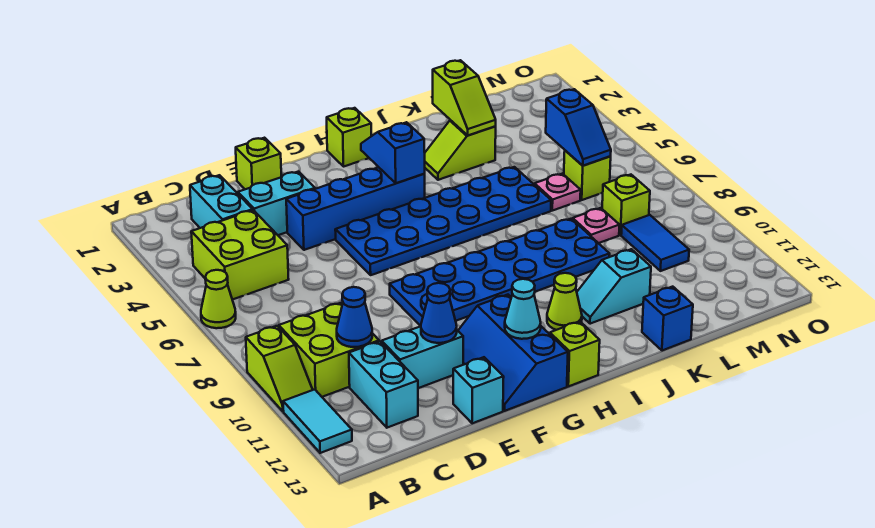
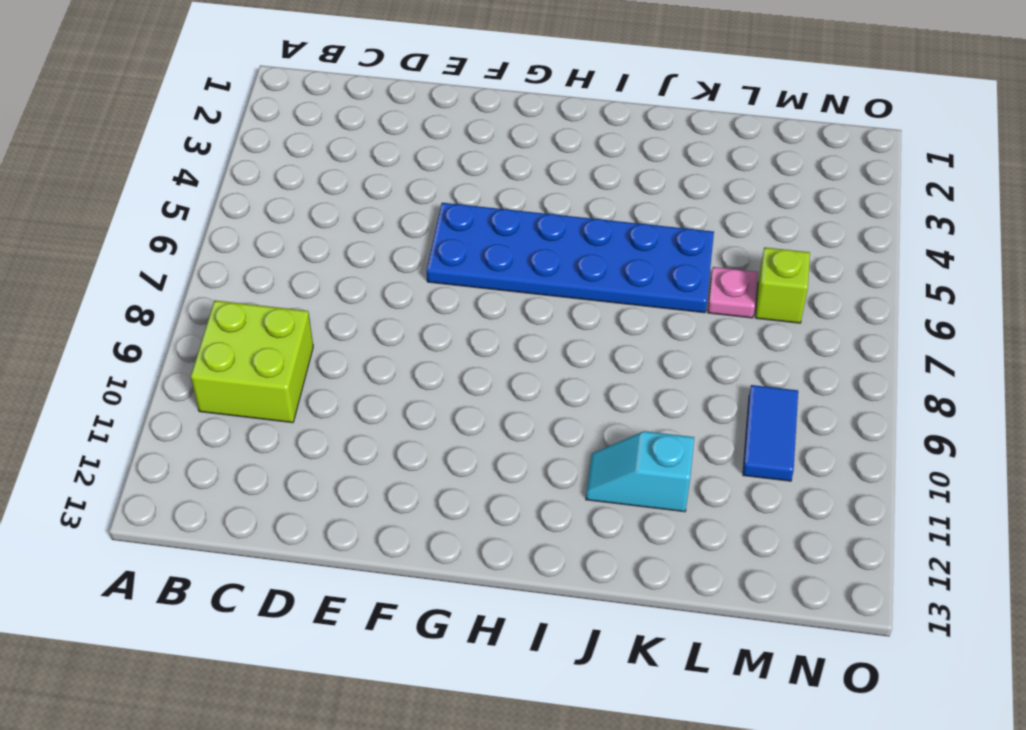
none -> lime cone A6 level 1
none -> lime slope A9:A10 level 1 top 9
none -> cyan tile A11:A12 level 1
none -> lime brick B4:C5 level 1

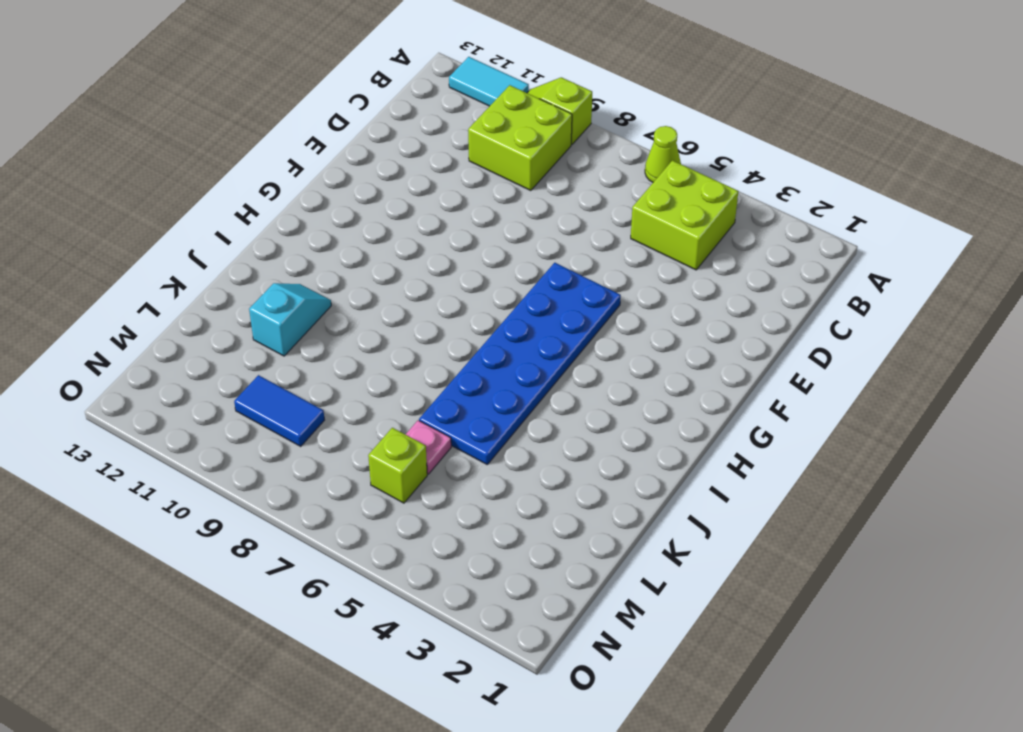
none -> cyan brick C2:C3 level 1
none -> cyan brick C11:C12 level 1
none -> cyan brick D3:E3 level 1
none -> cyan brick D11:E11 level 1

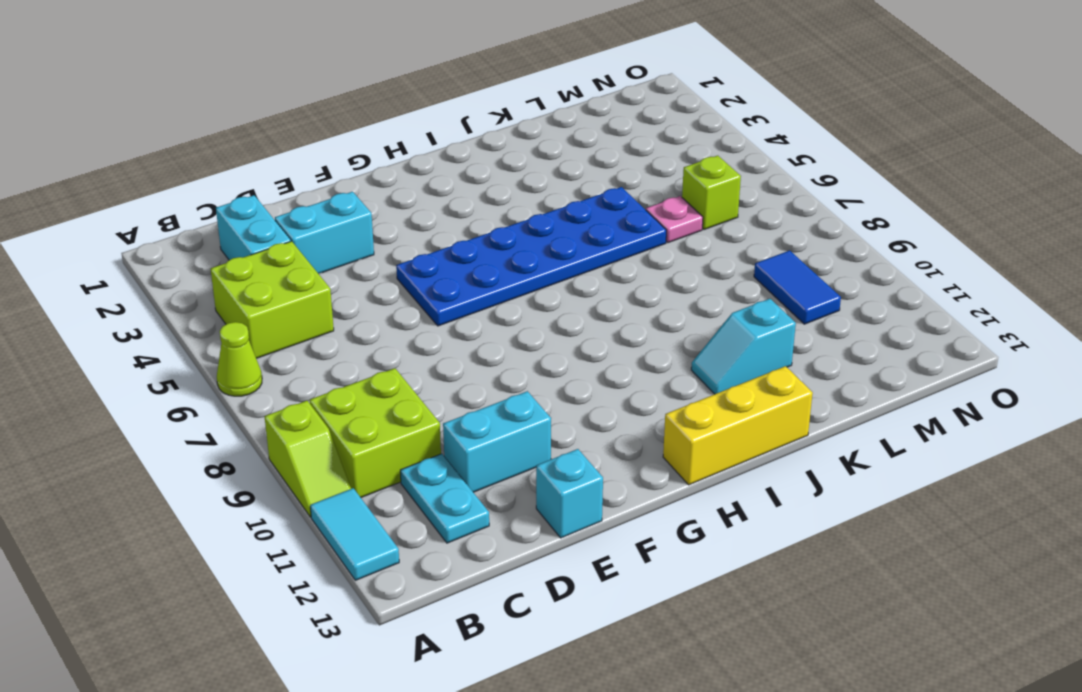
cyan plate C11:C12 level 1 -> cyan brick C11:C12 level 1
yellow brick H13:J13 level 1 -> lime brick H13 level 1
none -> lime brick E1 level 1
none -> blue brick E4:H4 level 1
none -> blue plate F8:K9 level 1
none -> blue slope F11:G13 level 1 top G

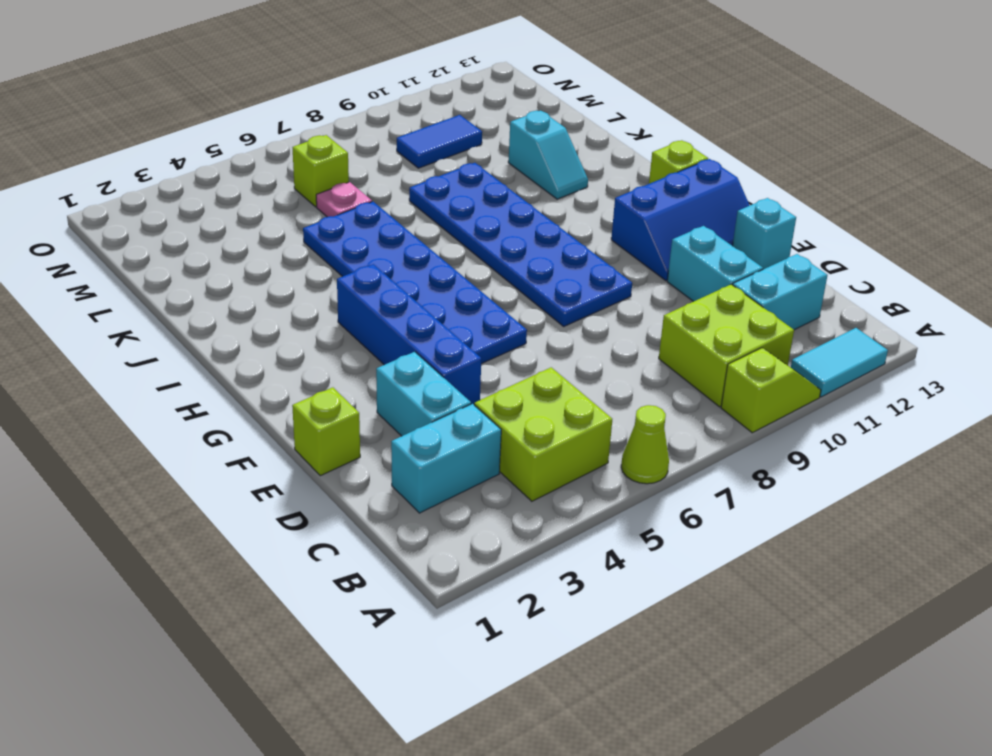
none -> lime brick H1 level 1
none -> lime cone I11 level 1
none -> lime slope J3:K3 level 1 top K
none -> blue brick K13 level 1

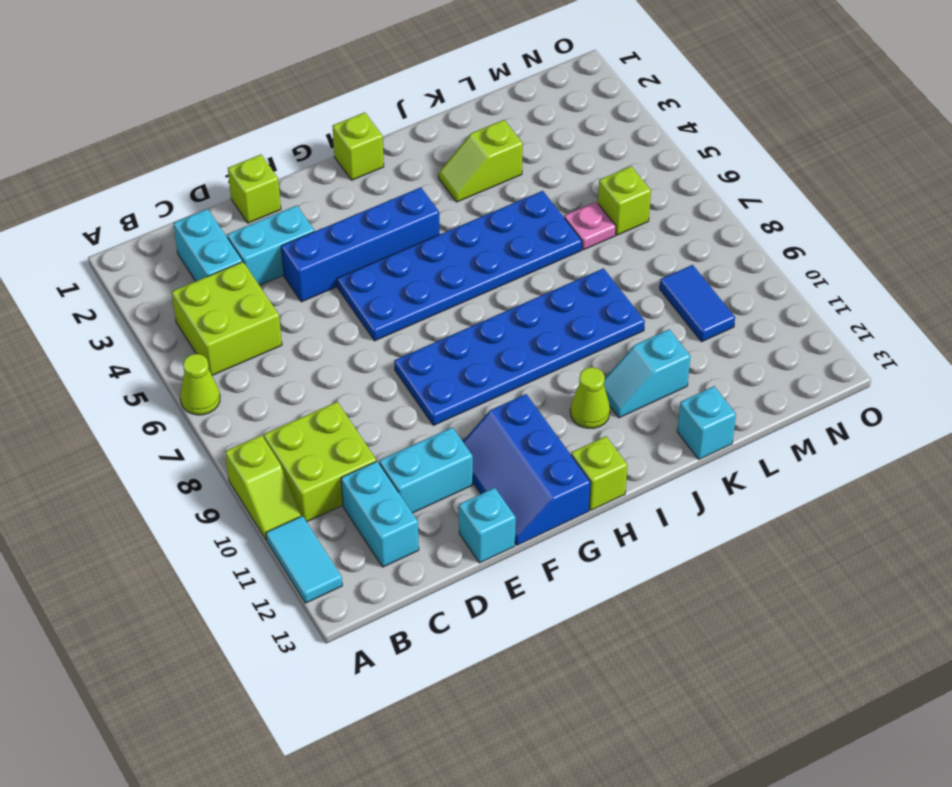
cyan brick K13 level 1 -> blue brick K13 level 1
none -> pink plate L8 level 1
none -> lime brick M8 level 1
none -> blue cone C10 level 2
none -> blue cone E11 level 2

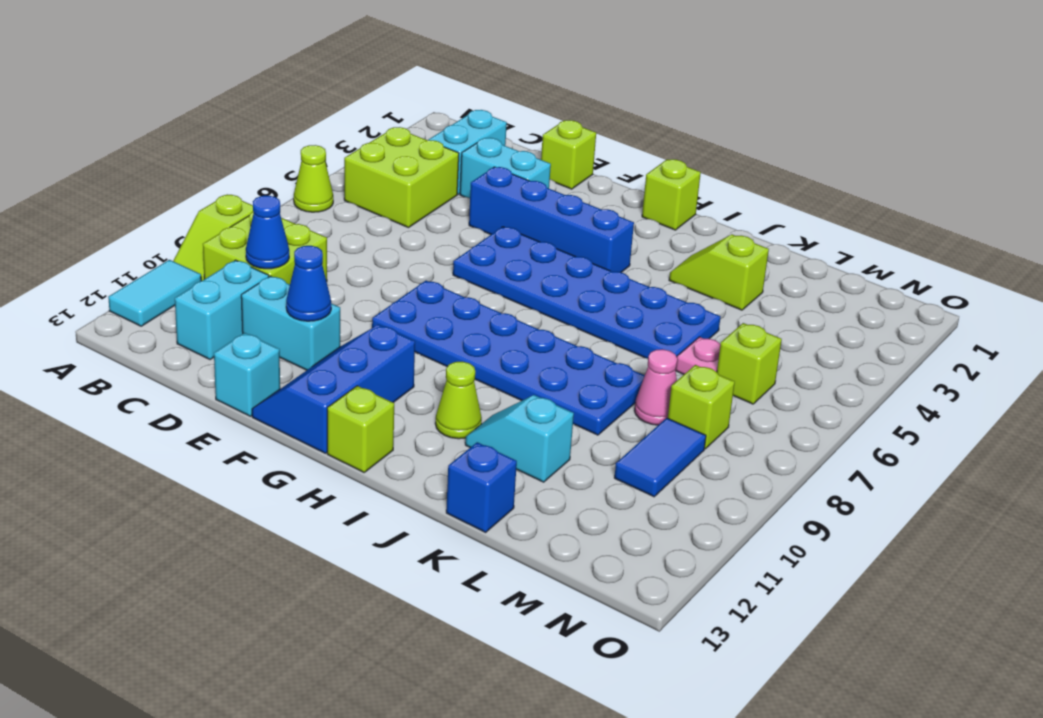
pink cone L8 level 1 -> pink plate L8 level 1
none -> cyan cone G12 level 2
none -> blue slope H3:H4 level 2 top 4
none -> lime slope K2:K3 level 2 top 2
none -> blue slope M5:M6 level 2 top 5

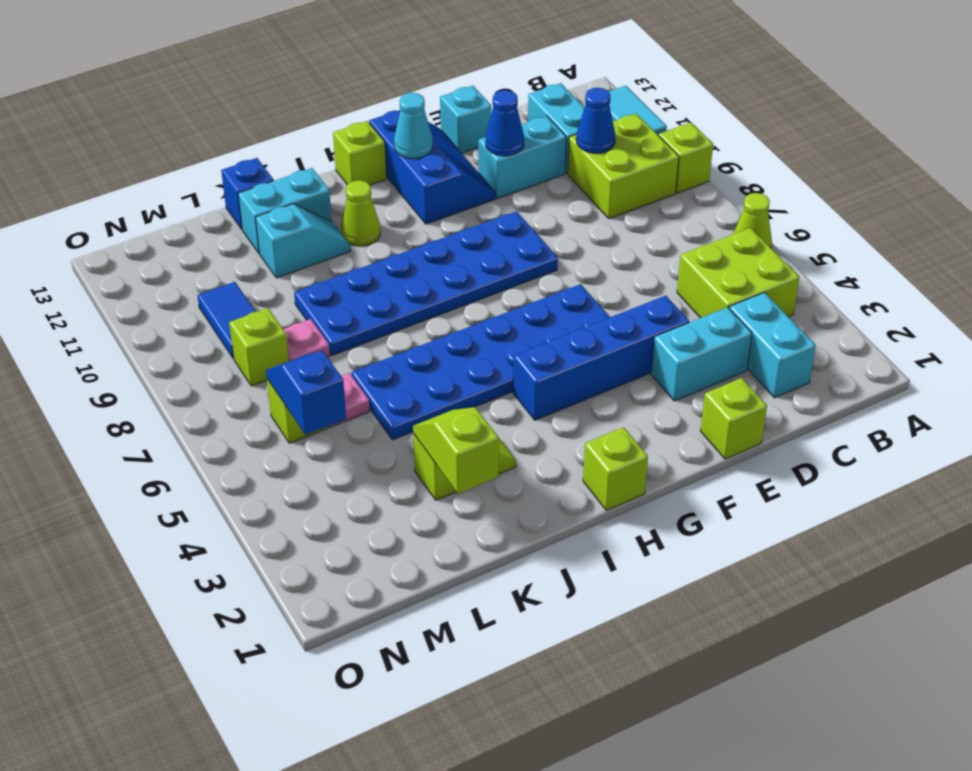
cyan brick J12:K12 level 1 -> none
none -> blue slope H3:H4 level 2 top 4

